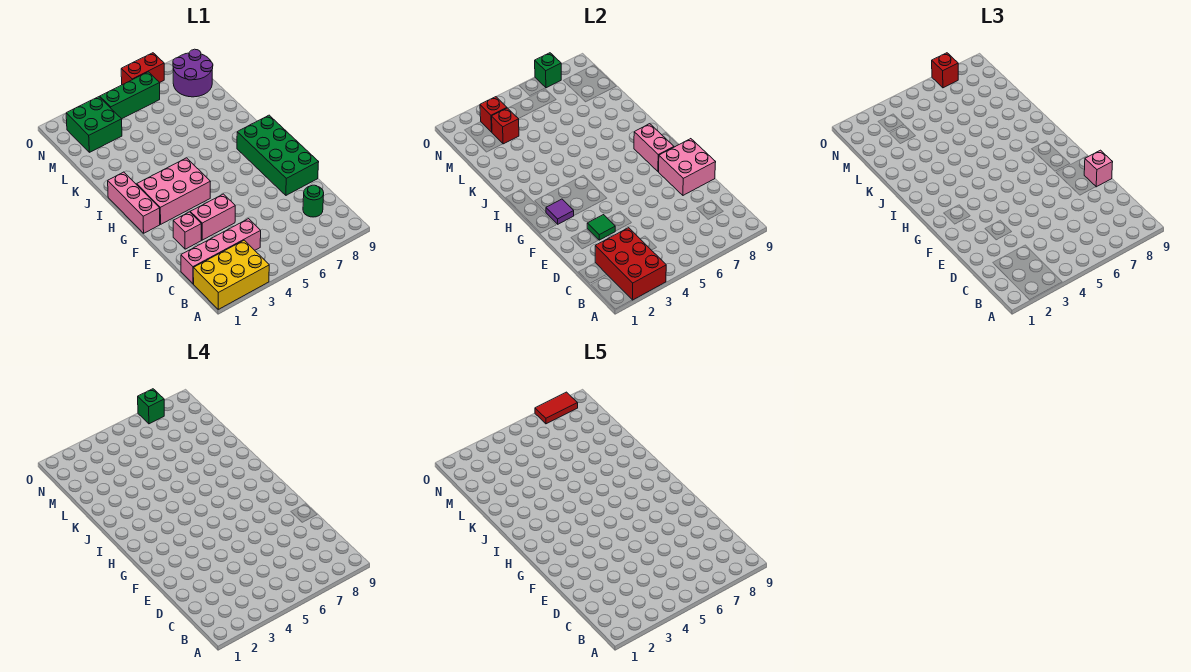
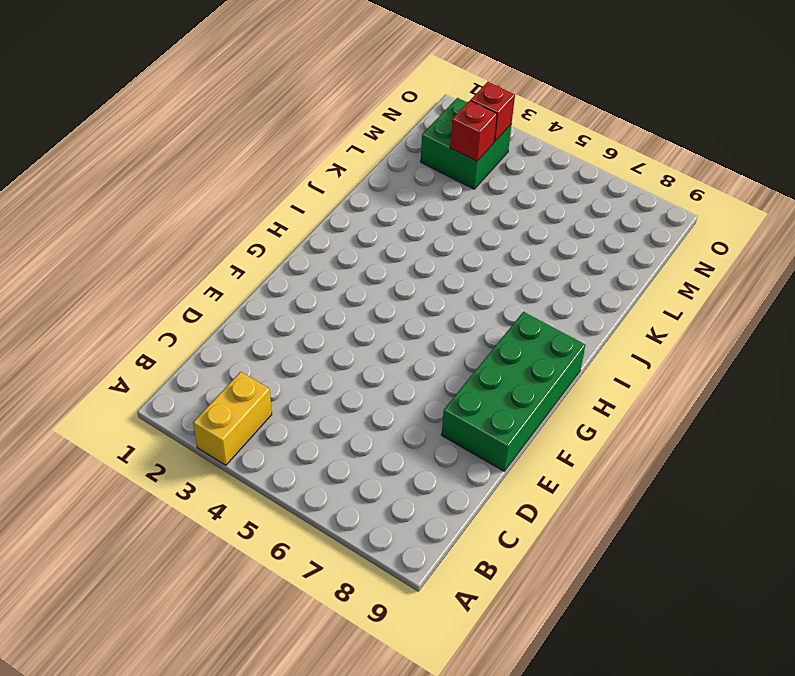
yellow brick A3:B3 level 1 -> yellow brick A1:B3 level 1
none -> pink brick C1:C4 level 1
none -> green round brick C8 level 1
none -> pink brick E2 level 1

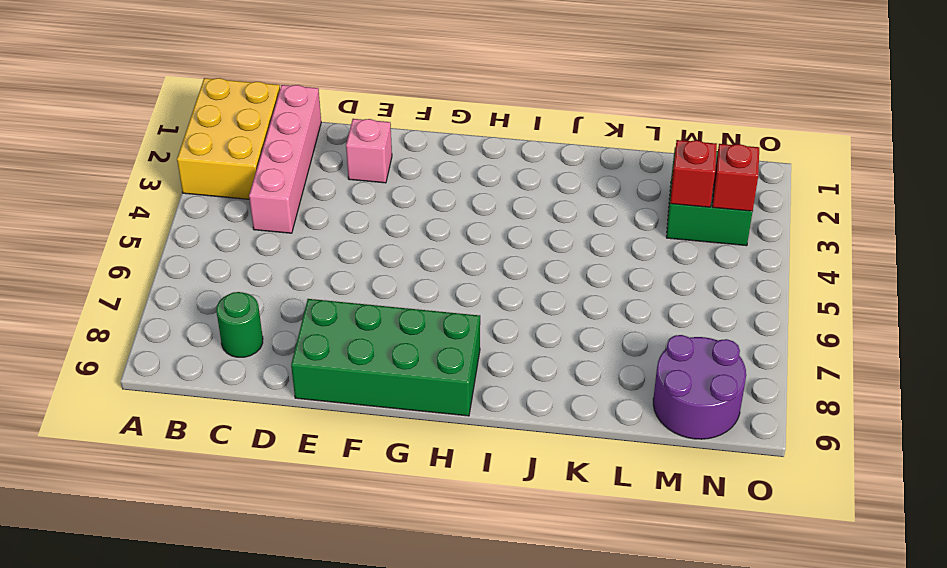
none -> pink brick E3:E4 level 1
none -> pink brick G1:I1 level 1
none -> pink brick G2:H4 level 1

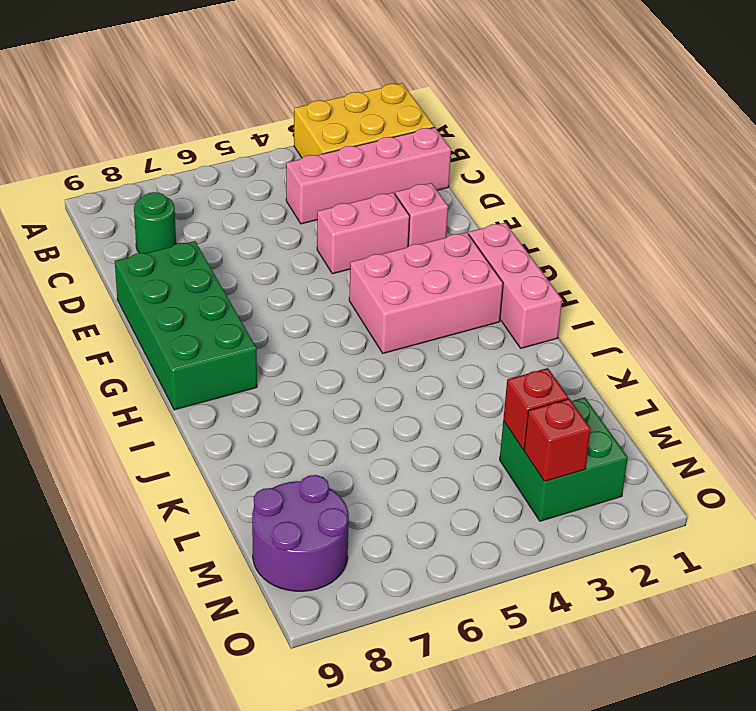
none -> green brick N4:N6 level 1
none -> red brick O6:O7 level 1
none -> red brick A2:C3 level 2

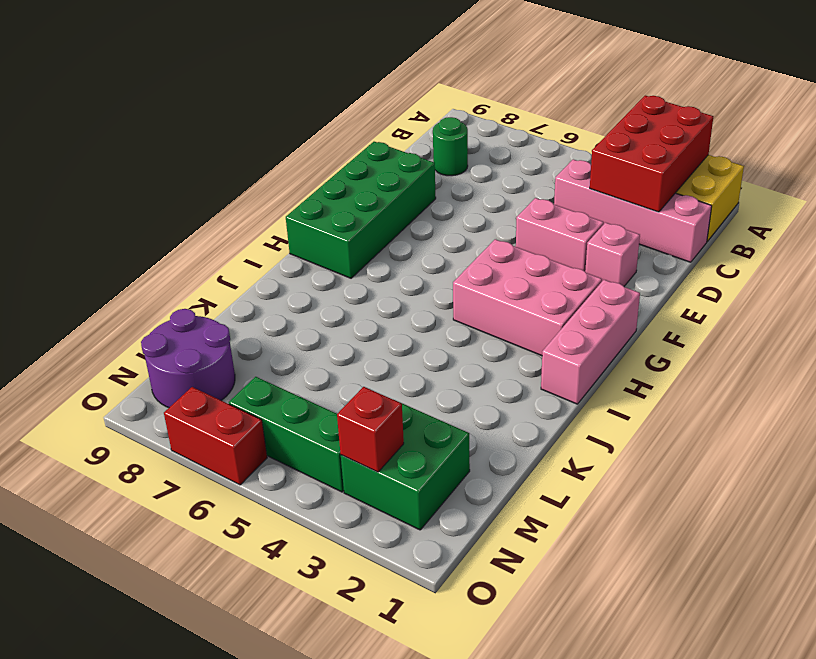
none -> green tile E3 level 2
none -> pink brick E8:F9 level 2
none -> purple tile G2 level 2

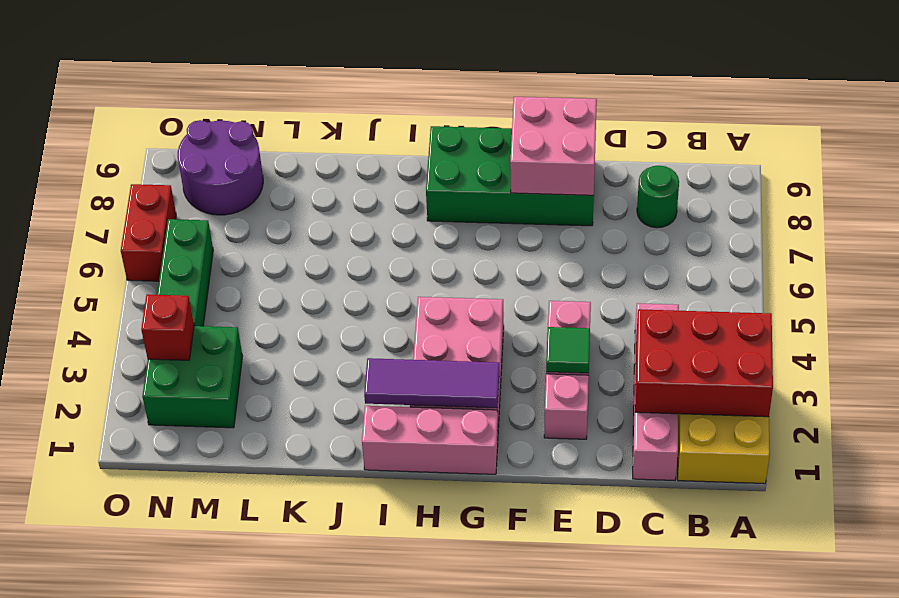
purple tile G2:I2 level 2 -> purple tile G2 level 2
none -> pink brick G8:H8 level 2
none -> red brick M3 level 2
none -> green brick O7 level 2

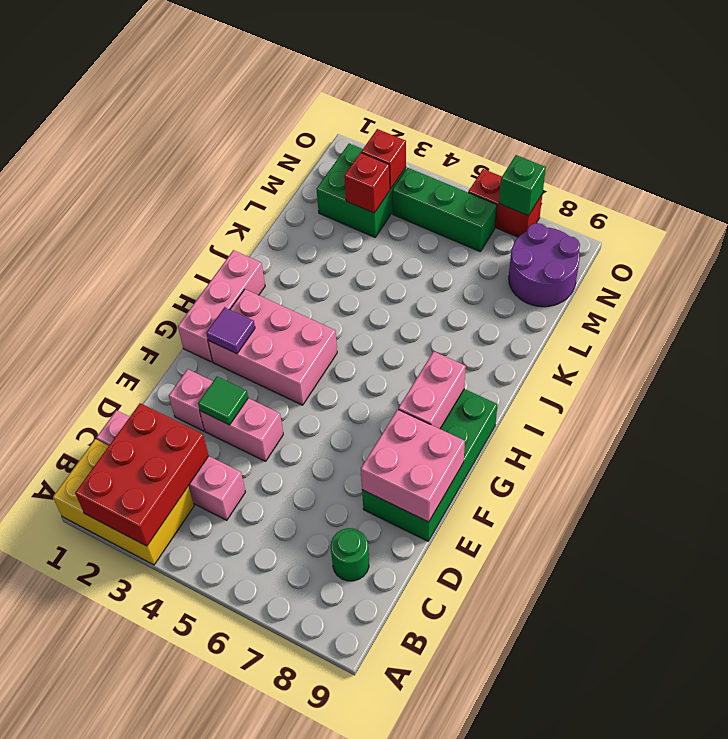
none -> pink brick E9 level 3
none -> red brick O7 level 3
none -> green brick O7 level 4

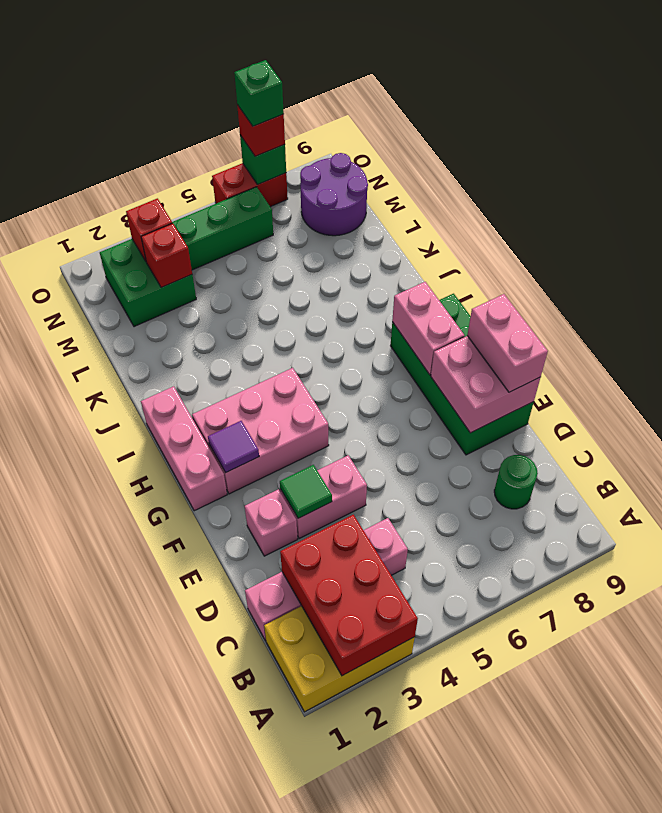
pink brick E9:F9 level 3 -> pink brick E9 level 3
none -> red tile O7:O8 level 5

